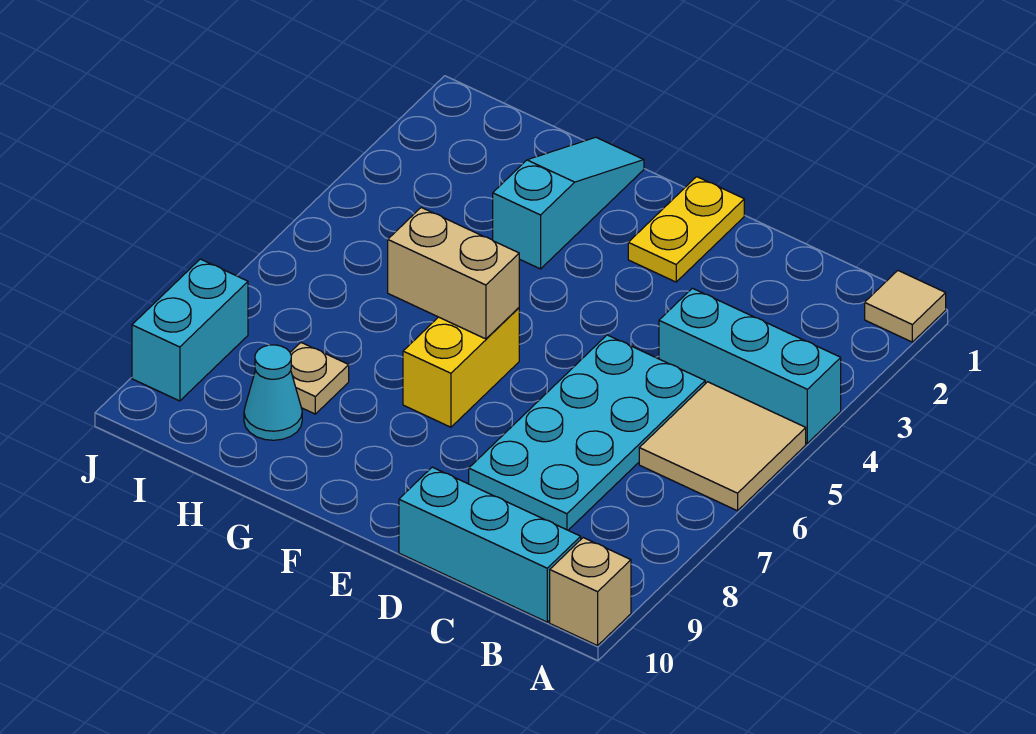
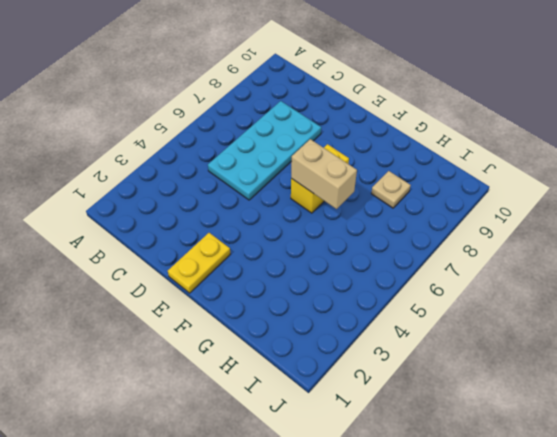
none -> tan tile A1 level 1
none -> cyan brick A4:C4 level 1
none -> tan tile A5:B6 level 1

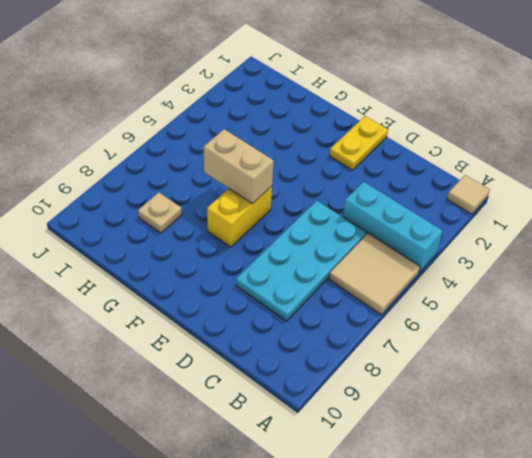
none -> tan brick A10 level 1
none -> cyan brick B10:D10 level 1
none -> cyan slope G1:G3 level 1 top 3

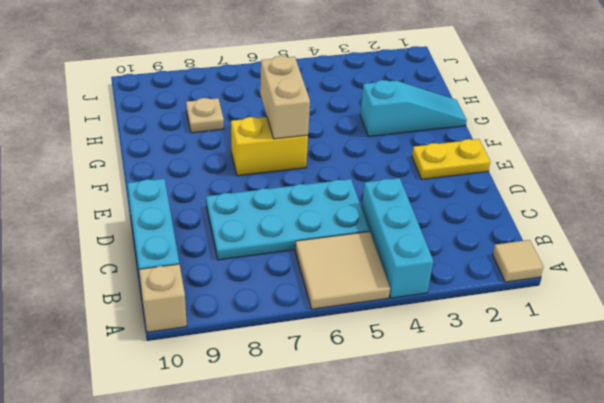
none -> cyan cone H9 level 1
none -> cyan brick J8:J9 level 1

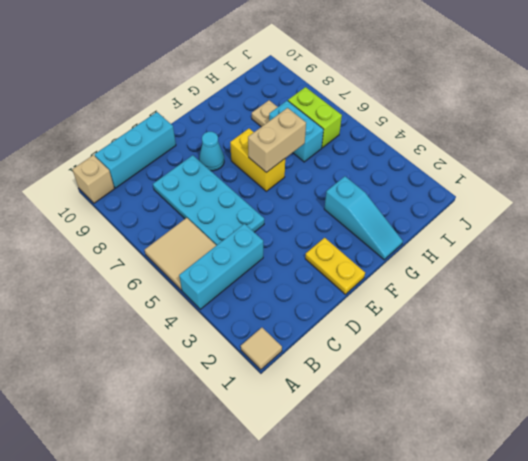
cyan cone E8 level 1 -> cyan cone H9 level 1
cyan brick H6:H7 level 1 -> cyan brick J8:J9 level 1
lime brick I6:I7 level 1 -> none

